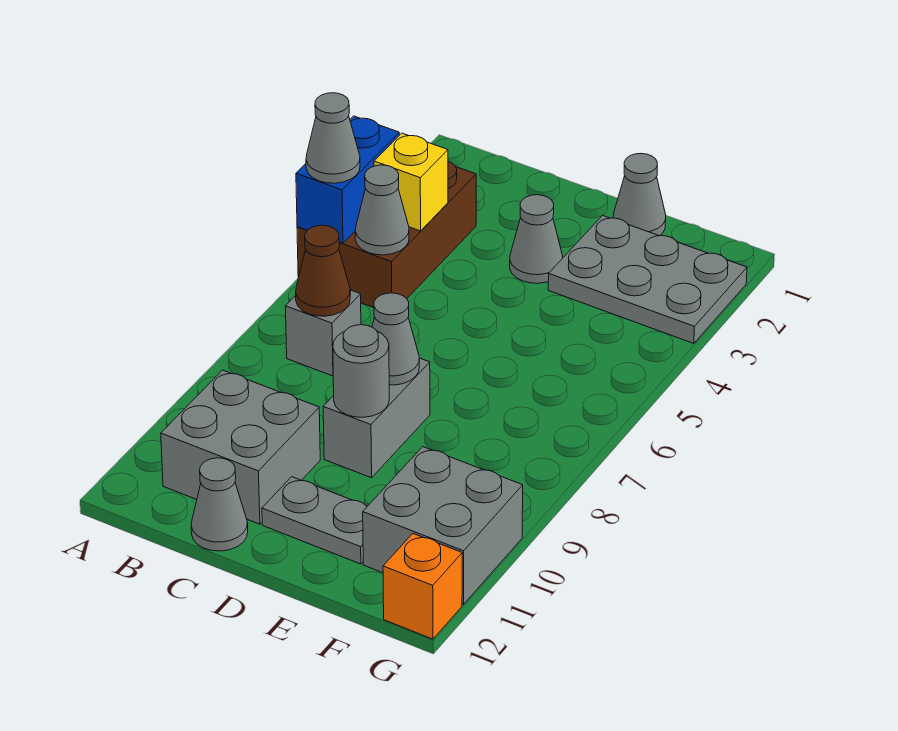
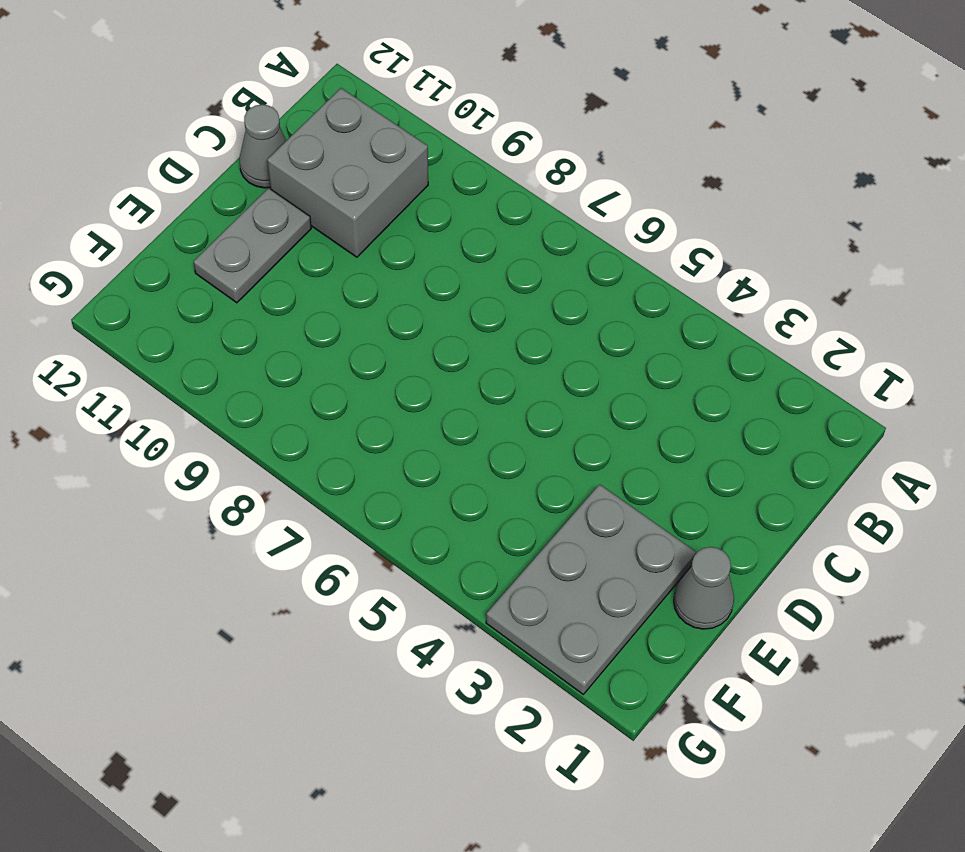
none -> brown brick A3:B5 level 1
none -> grey brick B7 level 1
none -> grey cone D3 level 1

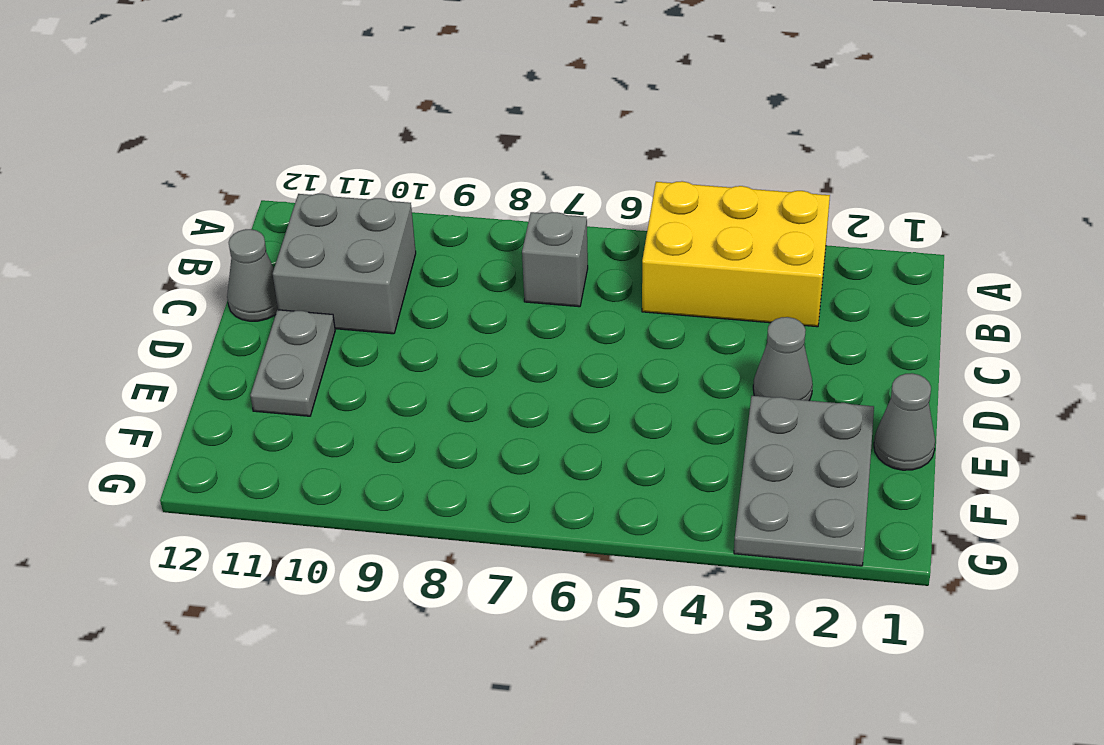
yellow brick A3:B5 level 1 -> brown brick A3:B5 level 1
none -> grey brick D8:D9 level 1
none -> grey brick F10:G11 level 1
none -> orange brick G12 level 1

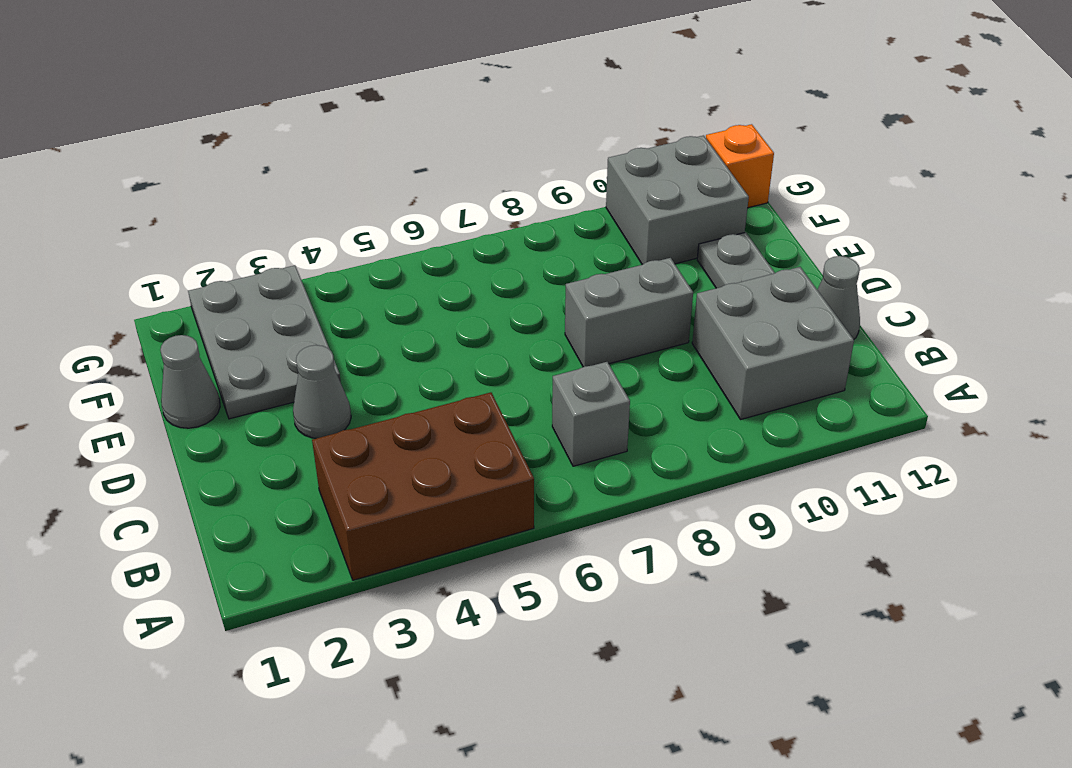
none -> blue brick A4:A5 level 2
none -> yellow brick B4 level 2
none -> grey cone B5 level 2

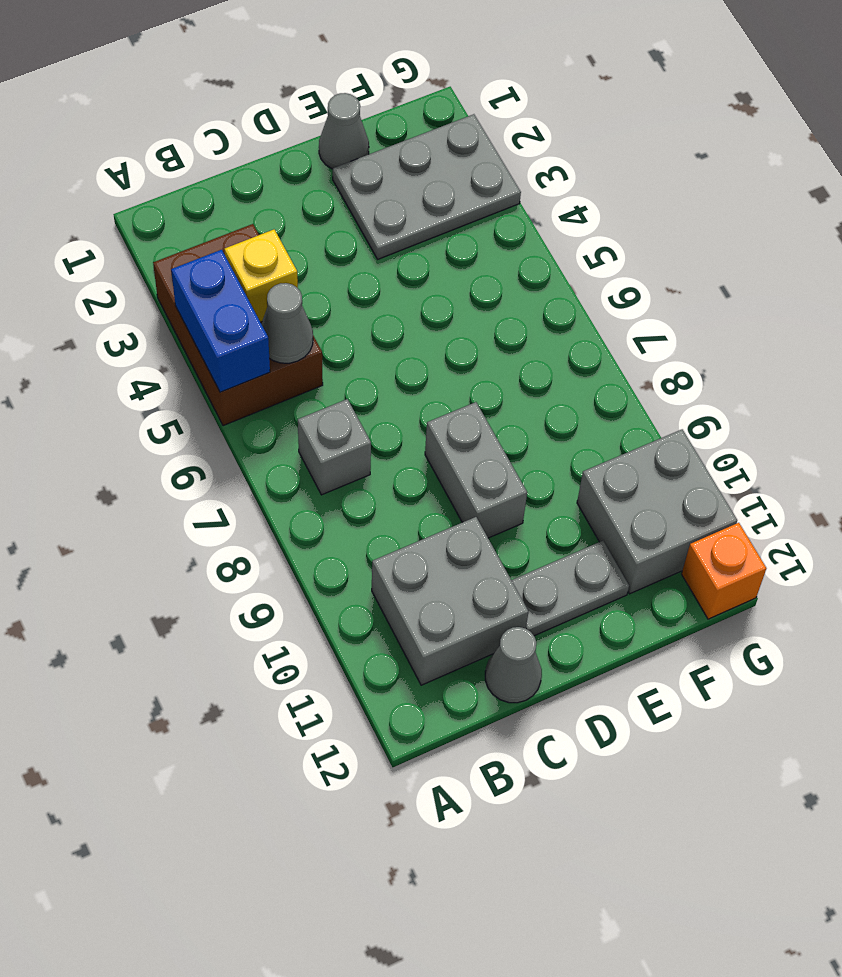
none -> grey cone D3 level 1
none -> brown cone B7 level 2
none -> grey cone D8 level 2

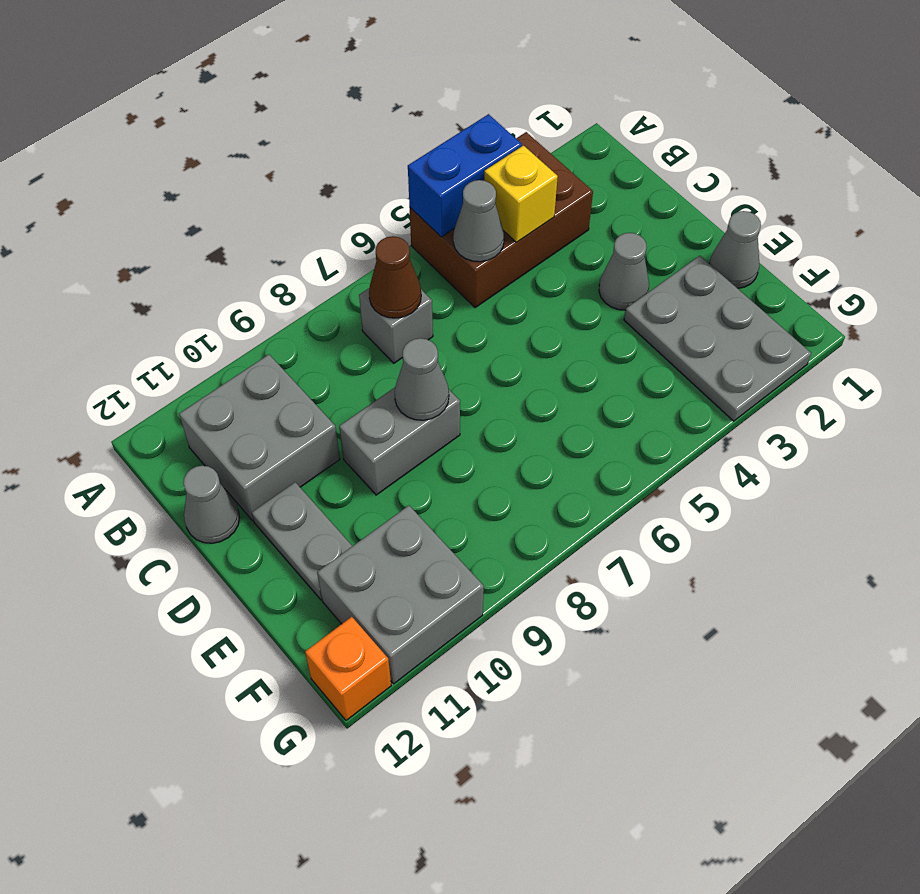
none -> grey round brick D9 level 2
none -> grey cone A5 level 3

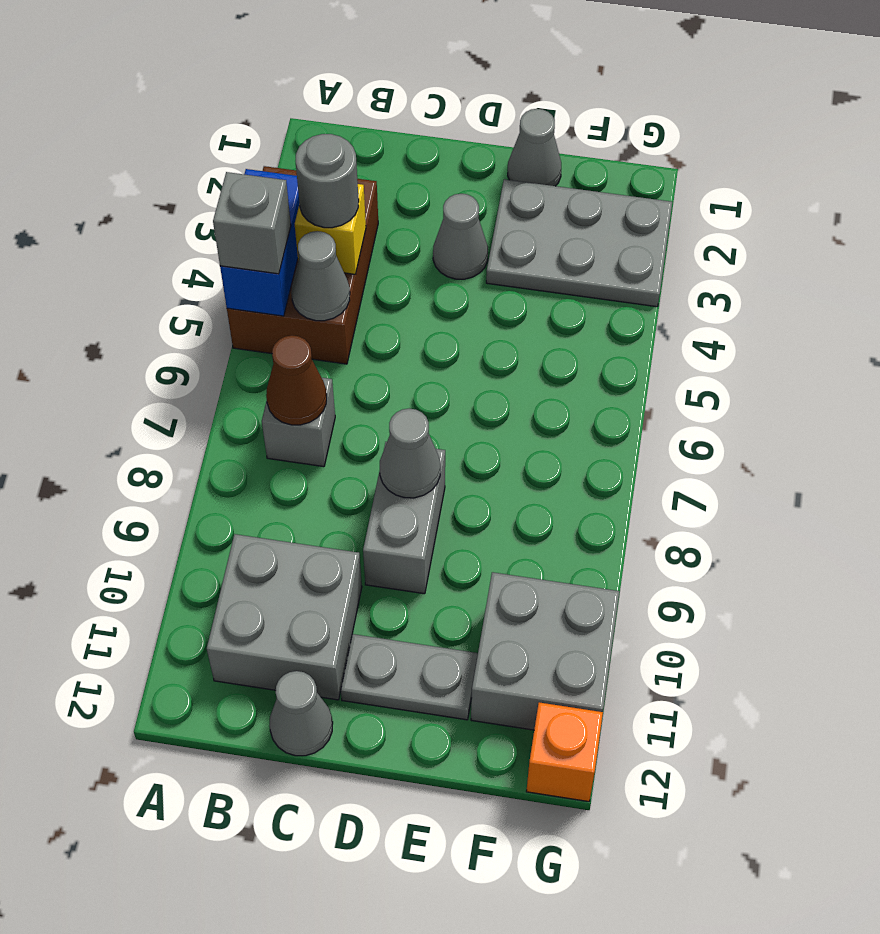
grey brick A5 level 3 -> grey cone A5 level 3
grey round brick B4 level 3 -> grey round brick D9 level 2

